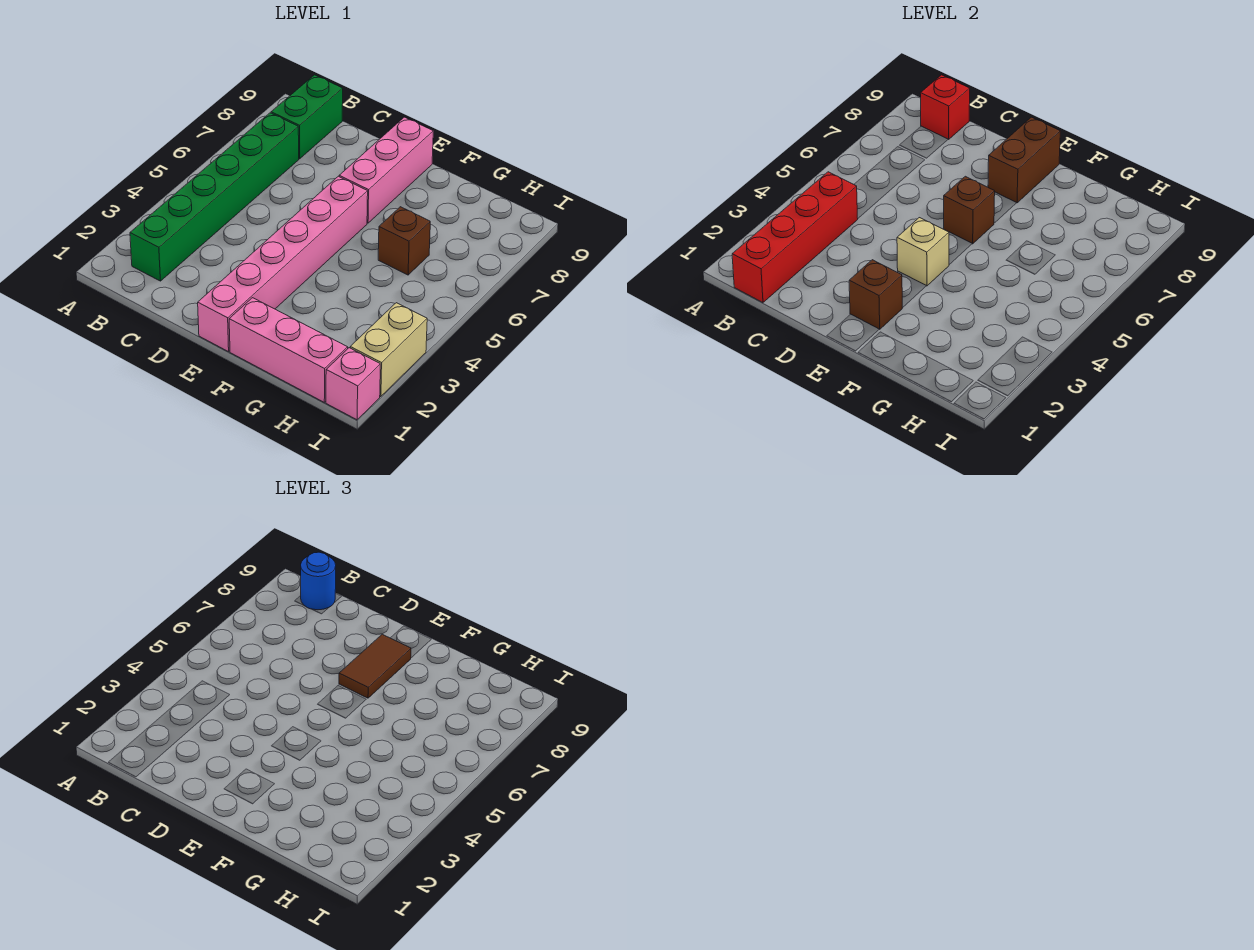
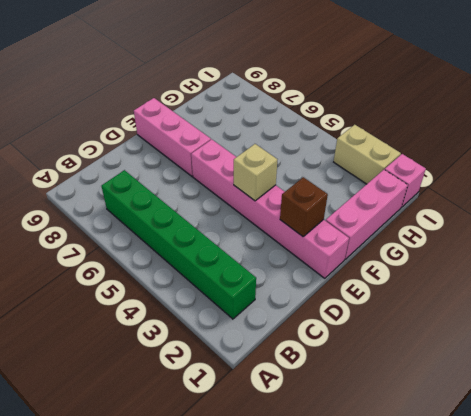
none -> green brick B8:B9 level 1
none -> brown brick G6 level 1
none -> red brick B1:B4 level 2

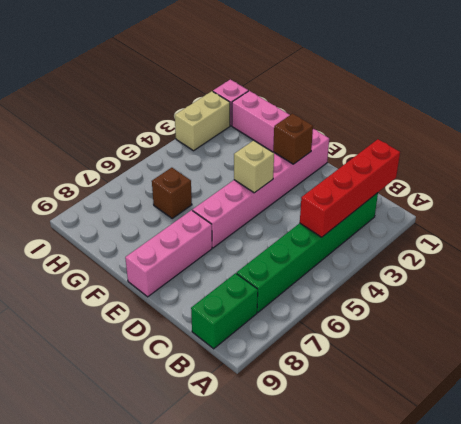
none -> red brick B9 level 2
none -> brown brick E6 level 2
none -> brown brick E8:E9 level 2

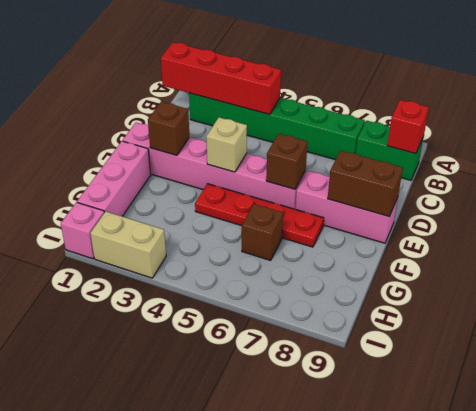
red plate F4:F7 level 1 -> none
none -> blue round brick B9 level 3
none -> brown tile E7:E8 level 3

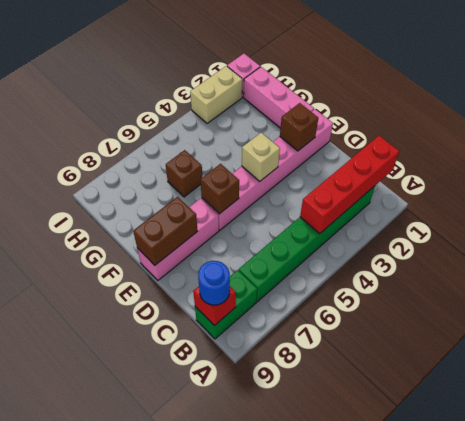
none -> brown tile E7:E8 level 3

